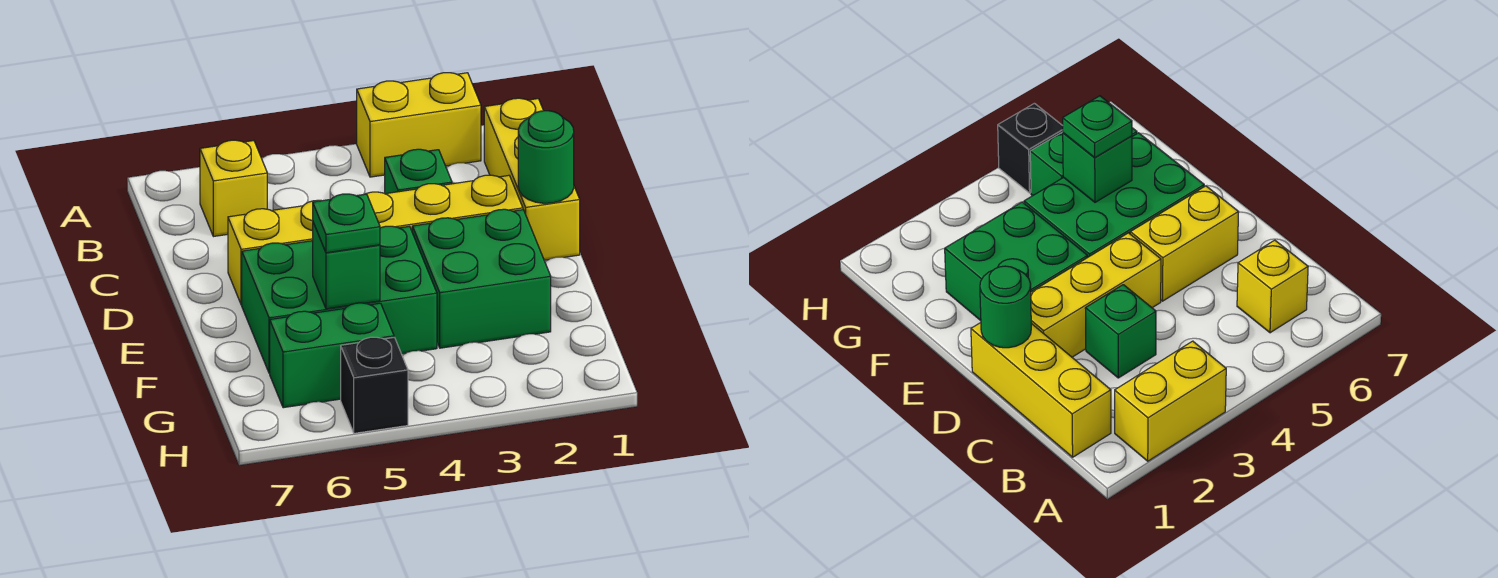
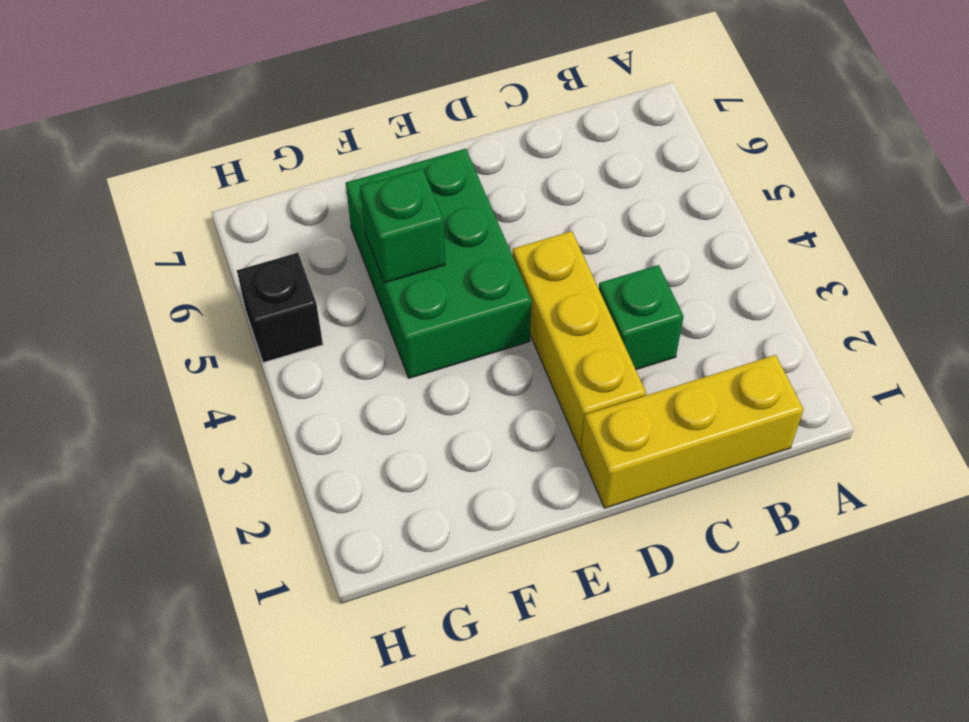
none -> yellow brick A2:A3 level 1
none -> yellow brick B6 level 1
none -> yellow brick D5:D6 level 1

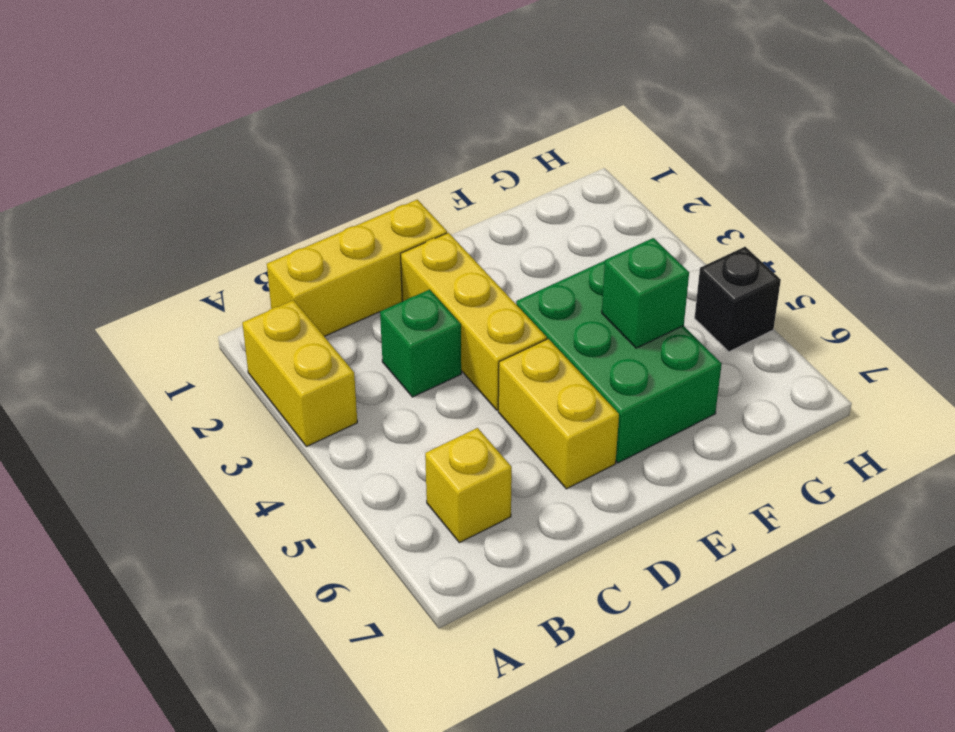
none -> green brick E2:F3 level 1
none -> green brick G5:G6 level 1
none -> green round brick D1 level 2

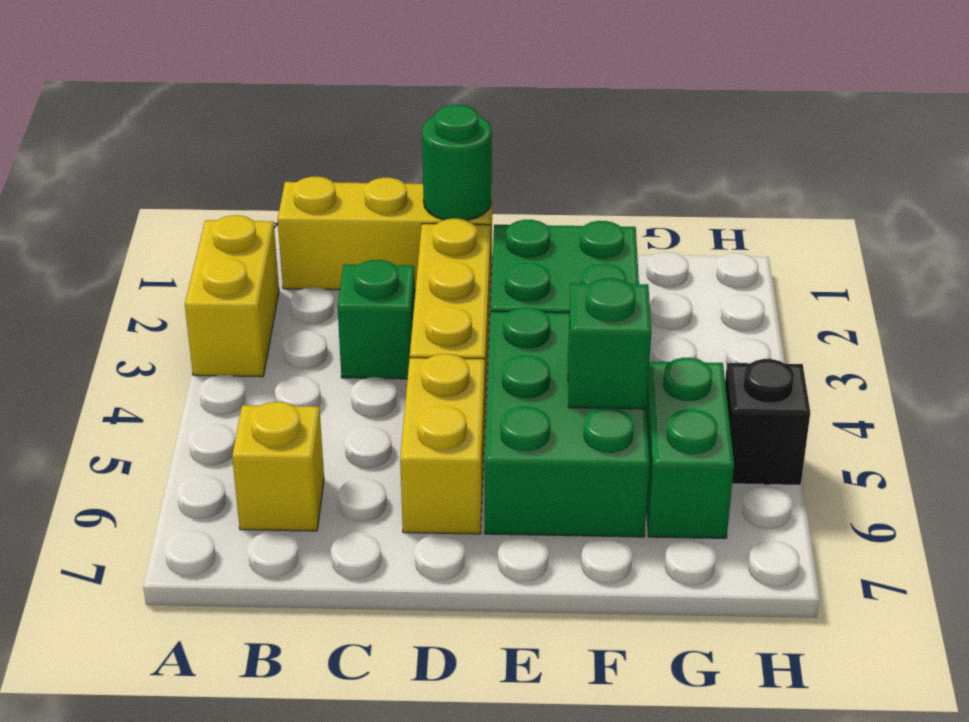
none -> green plate F5 level 3

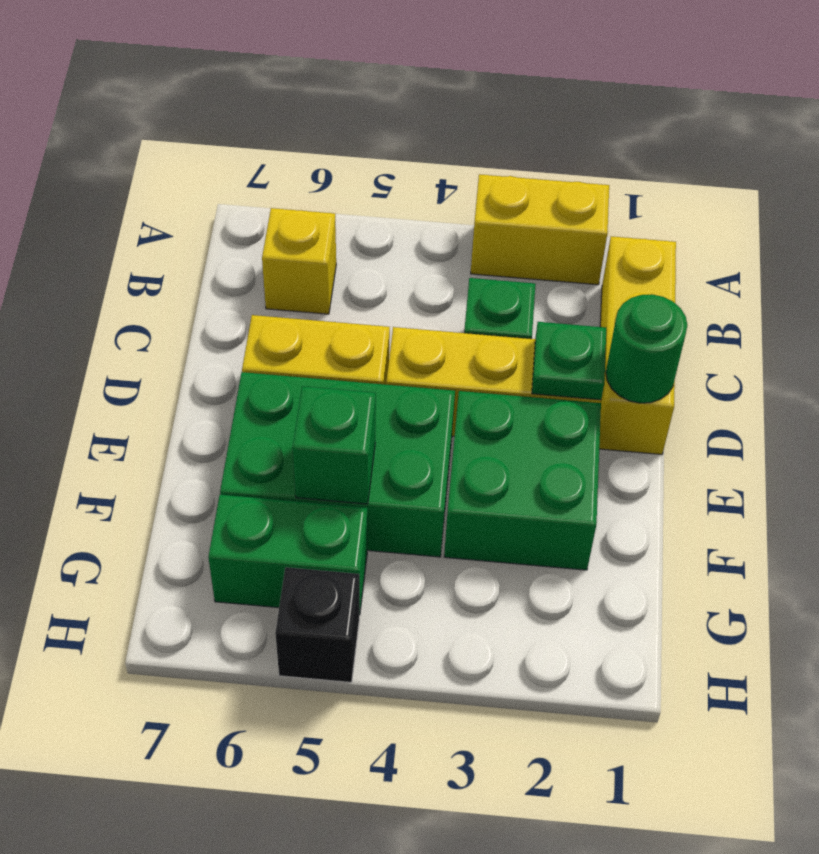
green plate D2 level 2 -> green plate F5 level 3

